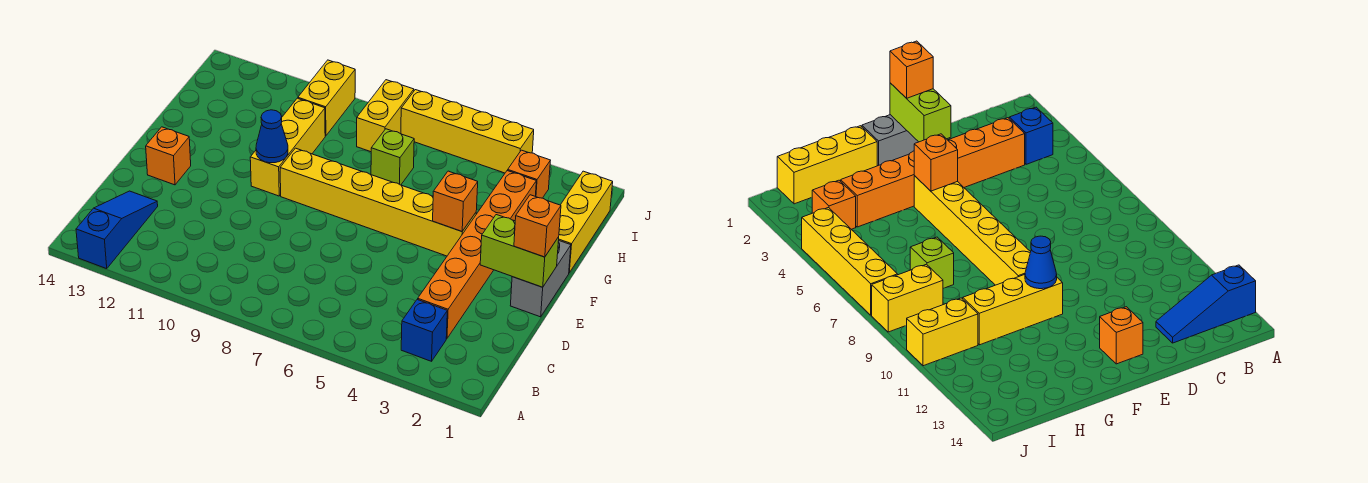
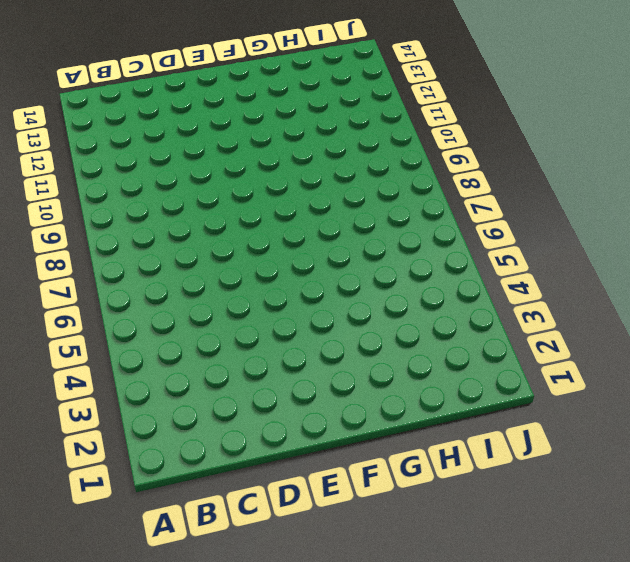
none -> blue slope A13:C13 level 1 top A
none -> blue brick B3 level 1
none -> orange brick C3:H3 level 1

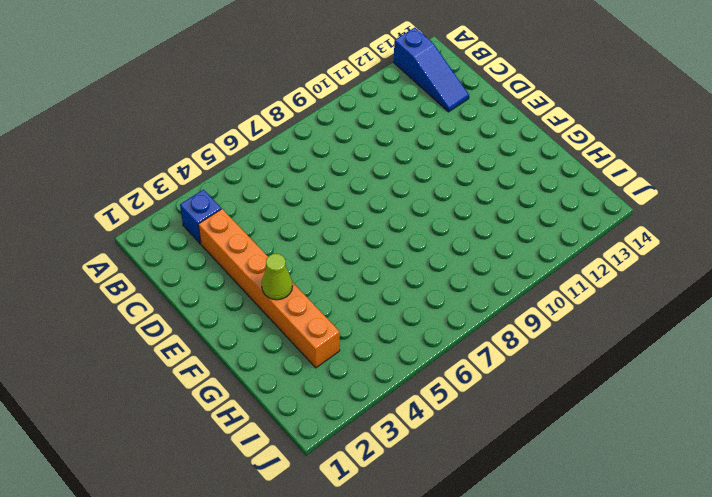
lime cone F3 level 2 -> none
none -> grey brick E1:F1 level 1
none -> orange brick E13 level 1
none -> yellow brick F4:F9 level 1

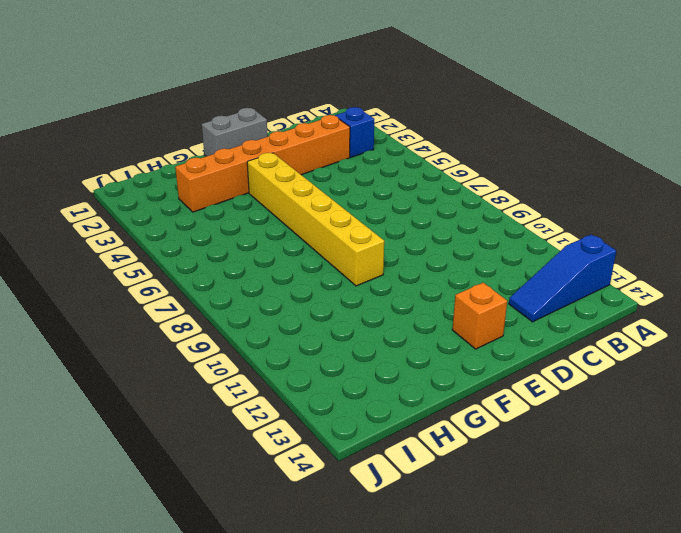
none -> yellow brick F10:H10 level 1
none -> yellow brick G1:I1 level 1
none -> lime brick H7 level 1

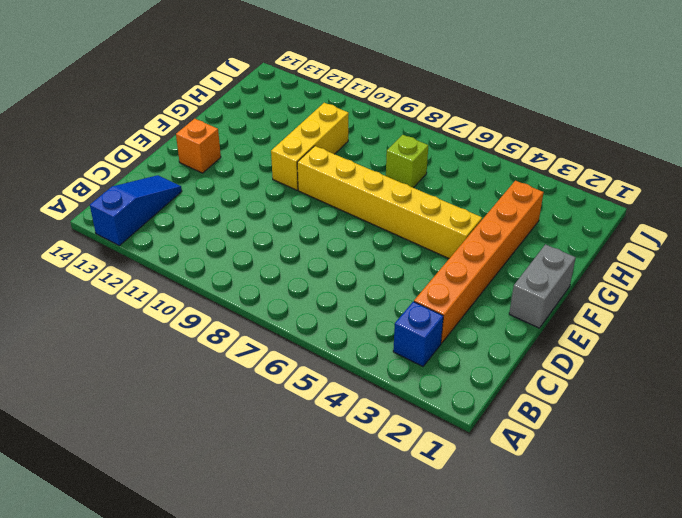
none -> yellow brick G1:I1 level 1
none -> orange brick I3 level 1
none -> yellow brick I8:J8 level 1

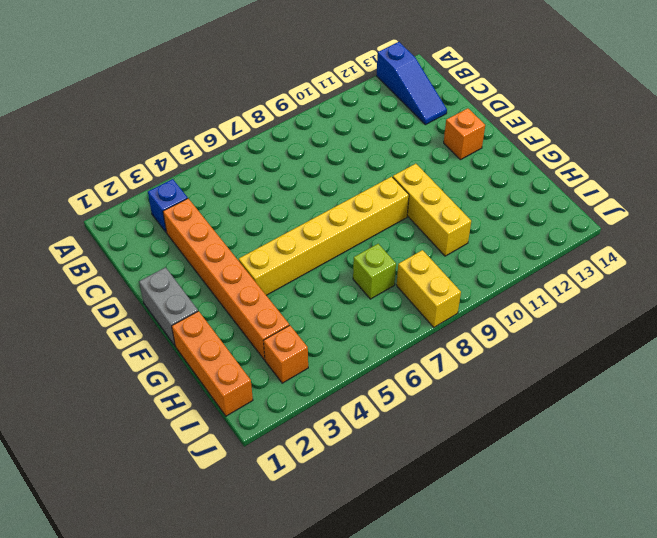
orange brick G1:I1 level 1 -> yellow brick G1:I1 level 1
none -> yellow brick I10:J10 level 1
none -> yellow brick J4:J7 level 1
none -> lime brick E1:E2 level 2

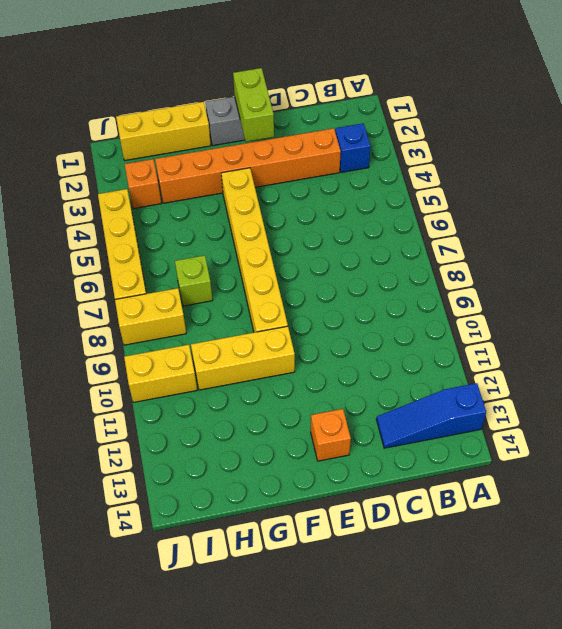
none -> orange brick F4 level 2
none -> blue cone F10 level 2
none -> orange brick E1 level 3

